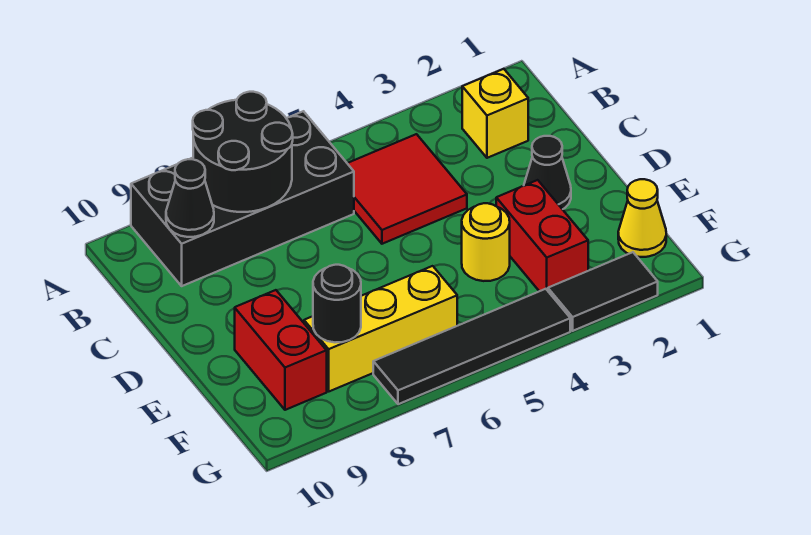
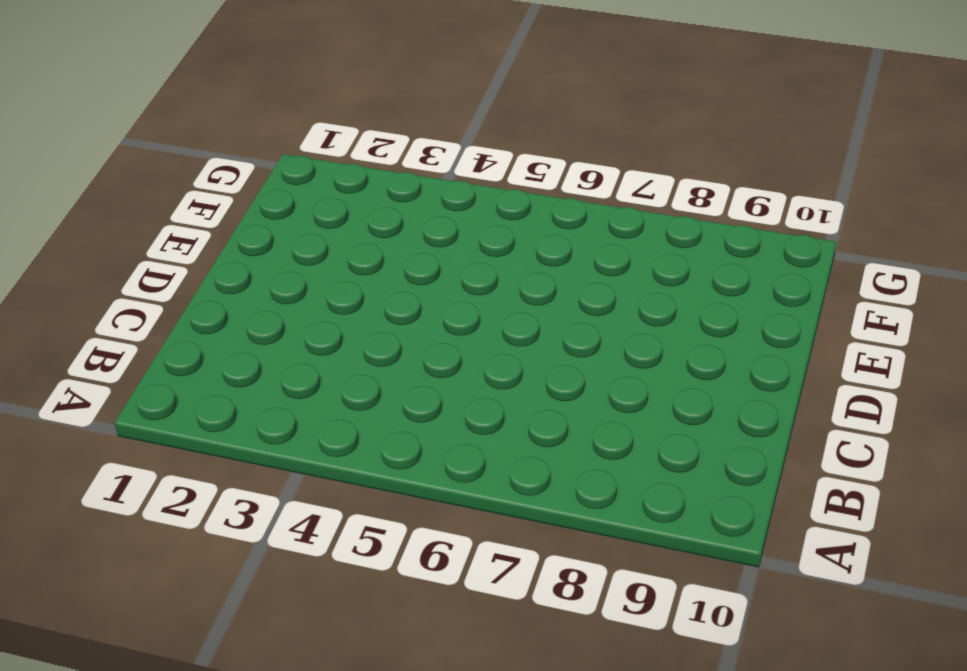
none -> black brick A6:B9 level 1
none -> yellow brick B2 level 1
none -> red tile B4:C5 level 1

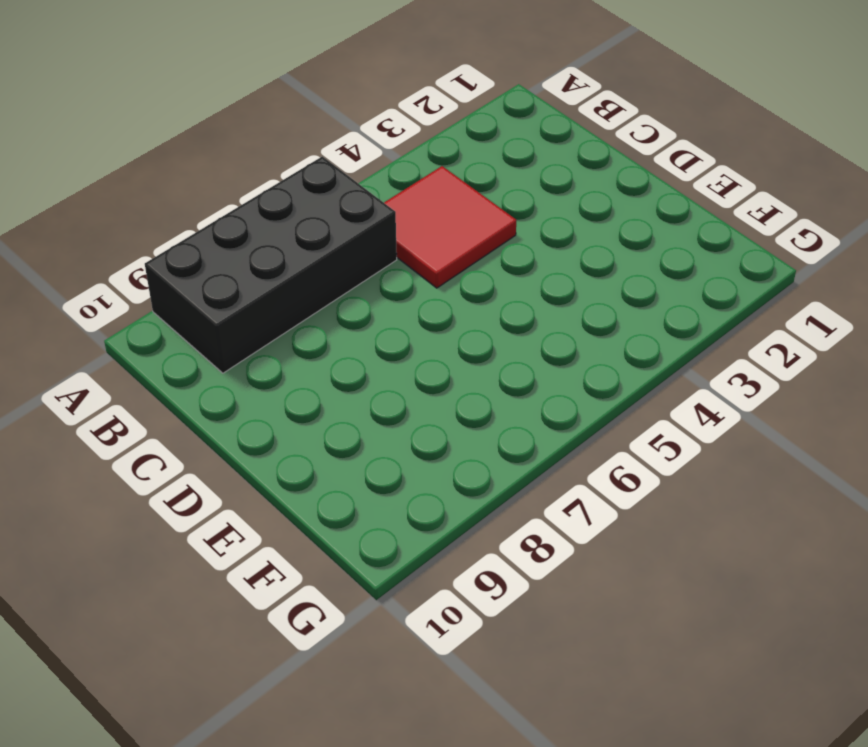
none -> yellow brick B2 level 1
none -> black cone D2 level 1
none -> red brick E3:F3 level 1

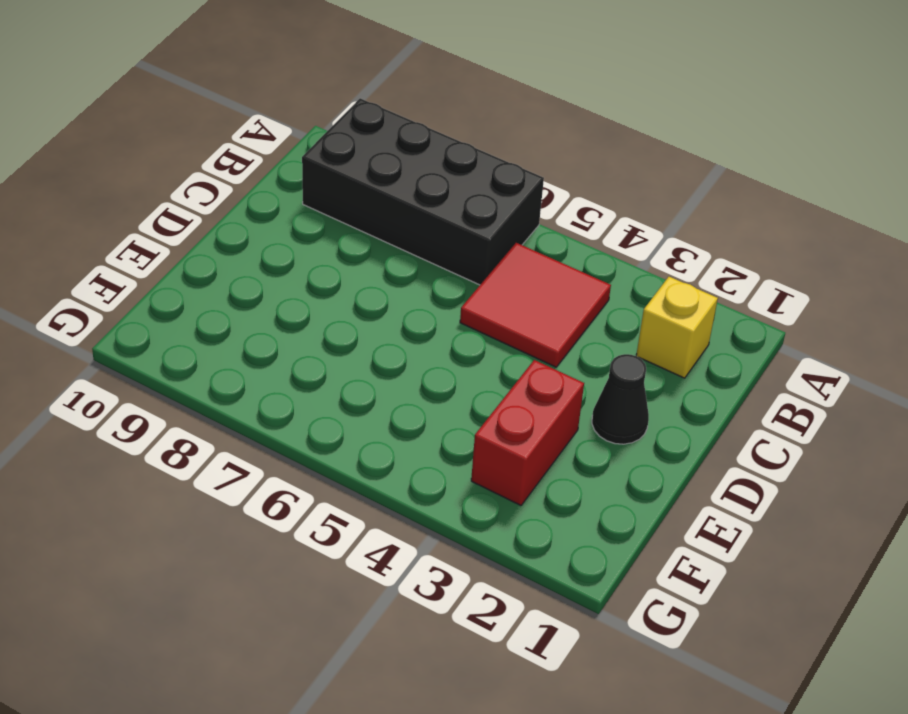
none -> yellow round brick E4 level 1
none -> red brick E9:F9 level 1
none -> yellow cone F1 level 1

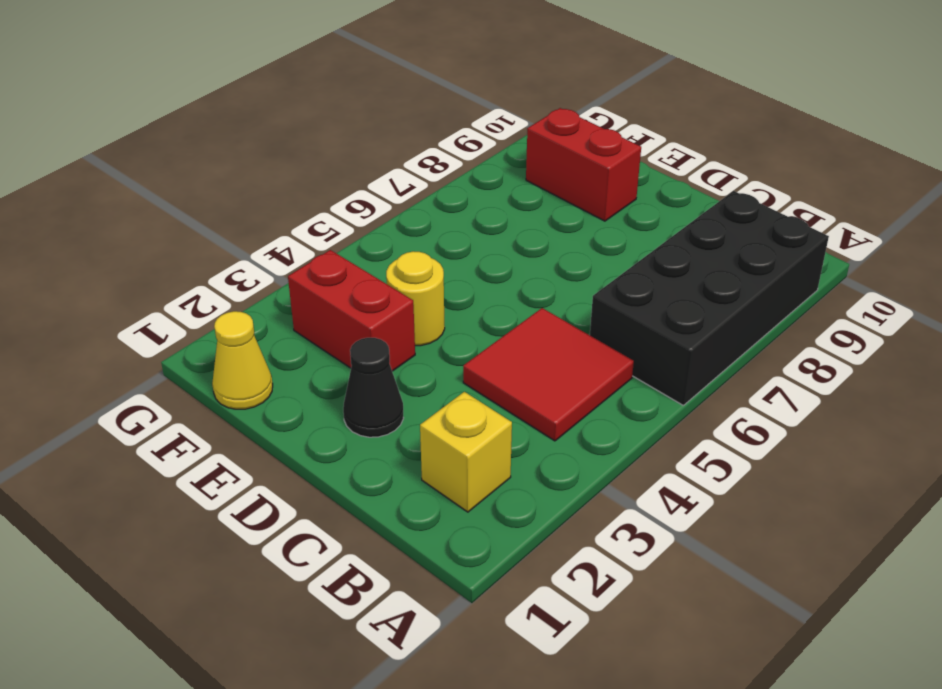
none -> yellow brick F6:F8 level 1
none -> black tile G2:G3 level 1
none -> black tile G4:G7 level 1

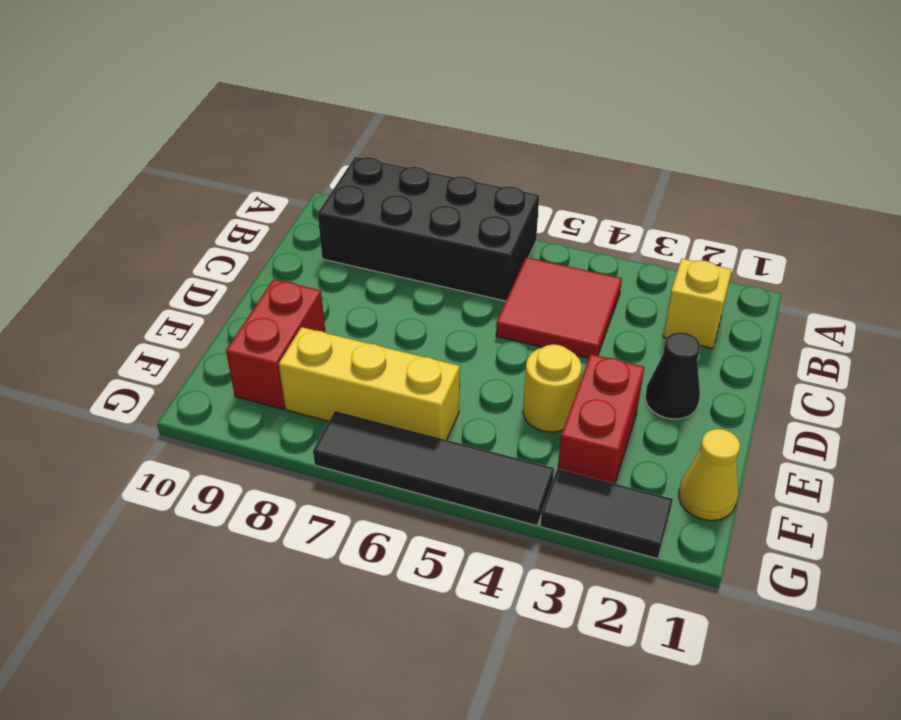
none -> black round brick A7:B8 level 2
none -> black cone B9 level 2
none -> black round brick F8 level 2

